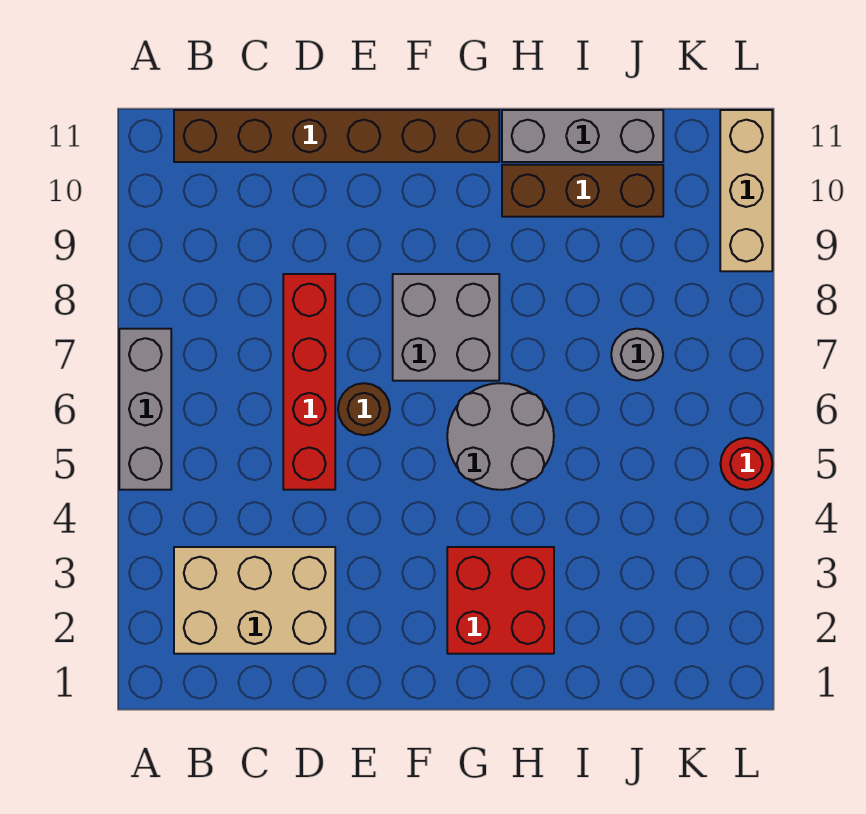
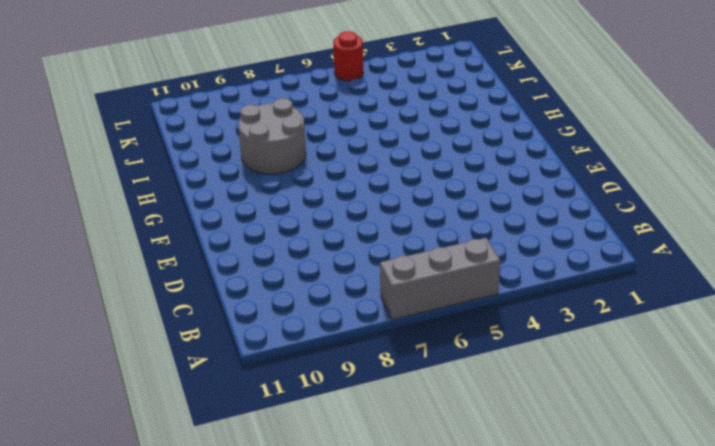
grey round brick H8:I9 level 1 -> grey round brick G5:H6 level 1
none -> tan brick B2:D3 level 1
none -> brown brick B11:G11 level 1
none -> red brick D5:D8 level 1

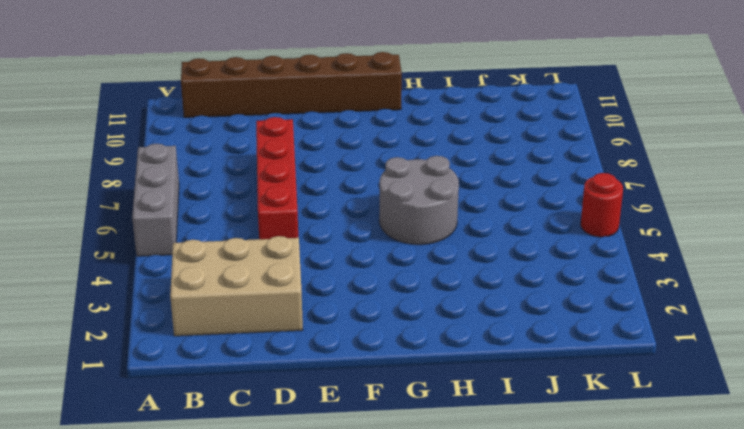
none -> brown round brick E6 level 1
none -> grey brick F7:G8 level 1
none -> red brick G2:H3 level 1

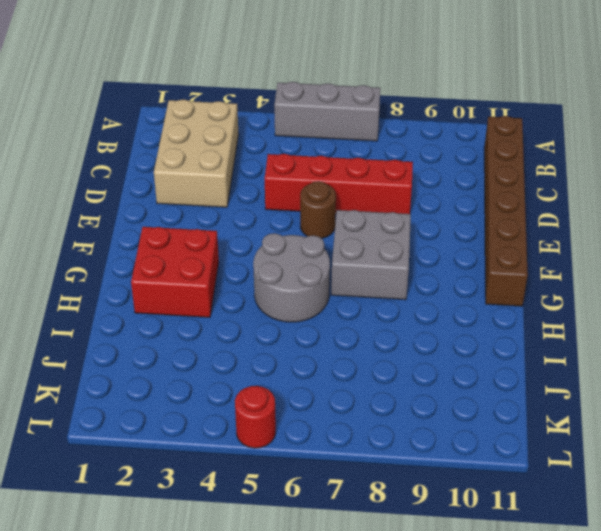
none -> brown brick H10:J10 level 1
none -> grey brick H11:J11 level 1
none -> grey round brick J7 level 1

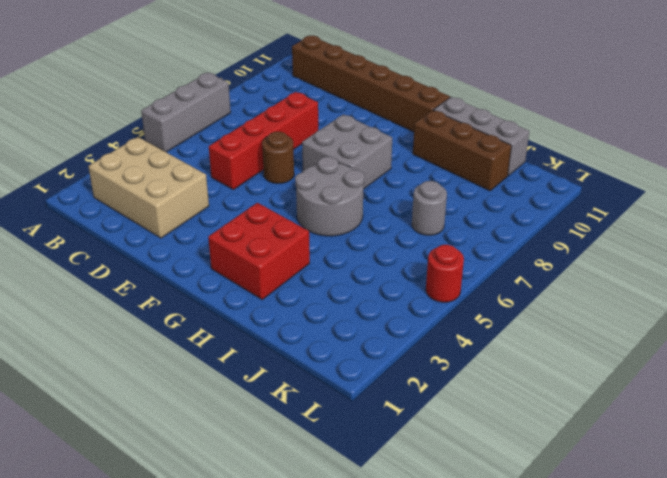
none -> tan brick L9:L11 level 1

